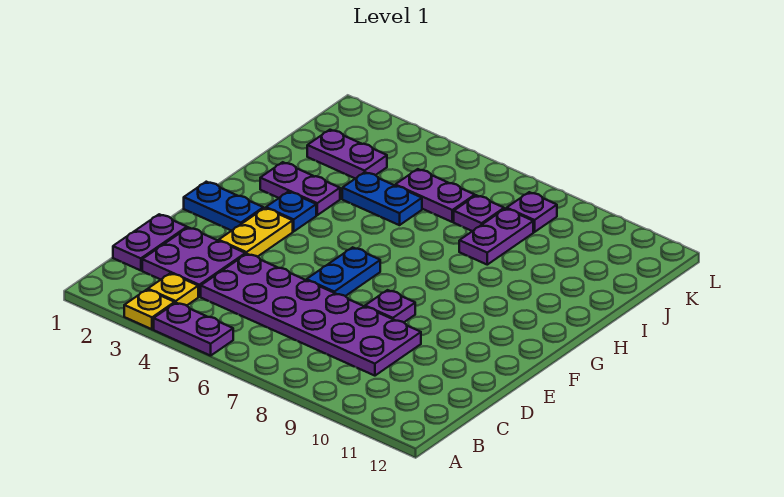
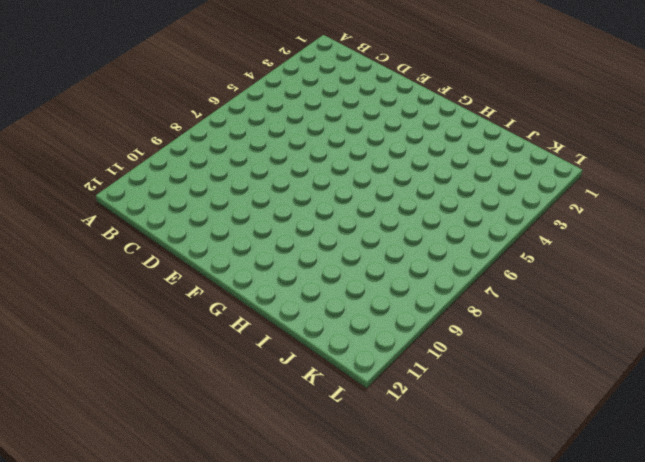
none -> yellow plate A3 level 1
none -> purple plate A4:A5 level 1
none -> yellow plate B3 level 1

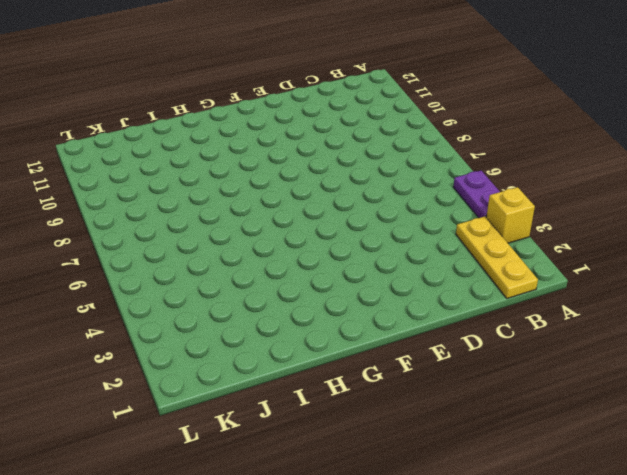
yellow brick A3 level 1 -> yellow plate A3 level 1
yellow plate B1:B3 level 1 -> yellow plate B3 level 1
none -> purple plate C1:D1 level 1
none -> purple plate C2:D3 level 1
none -> purple plate C4:D9 level 1

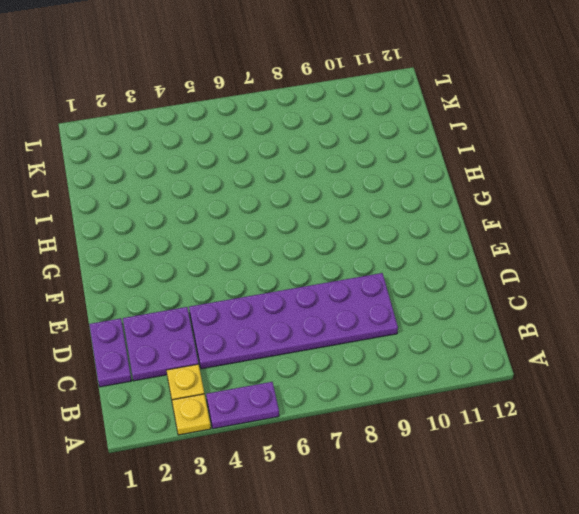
none -> yellow plate E3:F3 level 1
none -> blue plate E6:F6 level 1
none -> purple plate E8 level 1

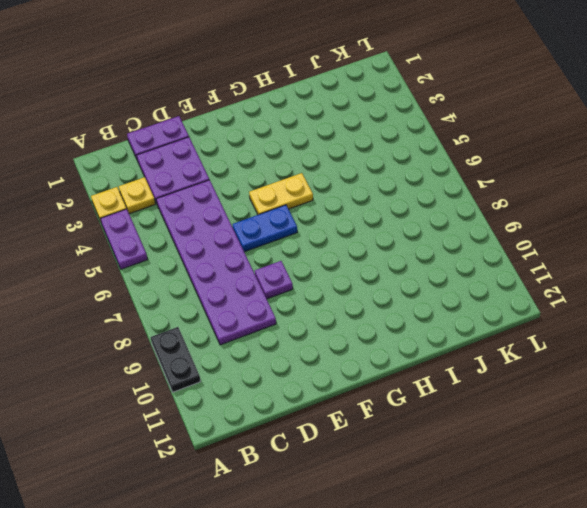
black plate A9:A10 level 1 -> none
yellow plate F5:G5 level 1 -> yellow plate E3:F3 level 1
none -> blue plate F1:F2 level 1
none -> blue plate G3 level 1
none -> purple plate H2:H3 level 1

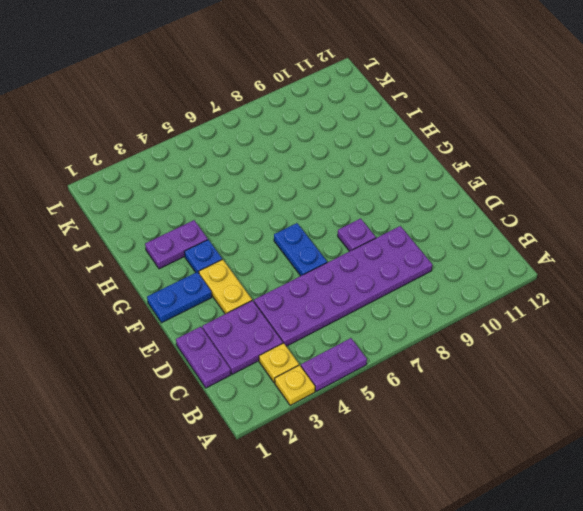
none -> blue plate I4:I5 level 1
none -> purple plate I8:J8 level 1
none -> purple plate J2:J3 level 1

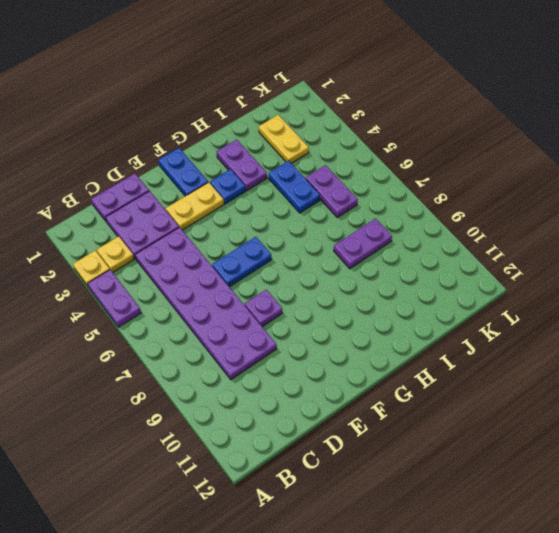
yellow plate J2:J3 level 1 -> purple plate J2:J3 level 1
none -> purple plate J7 level 1
none -> purple plate K8 level 1

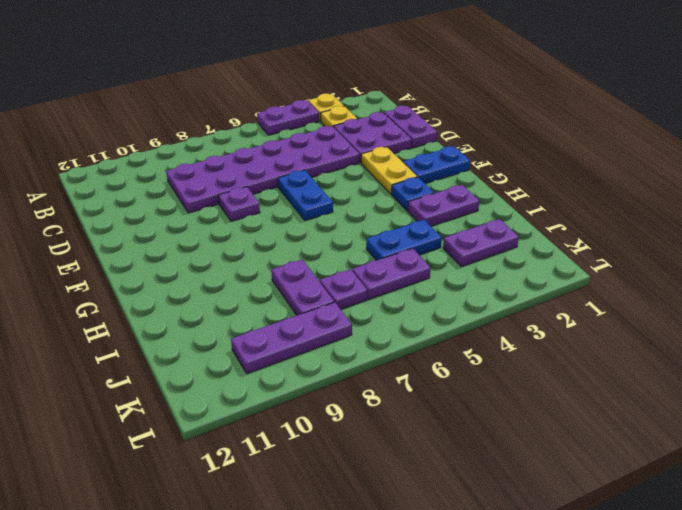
purple plate K8:K10 level 1 -> purple plate K8 level 1

